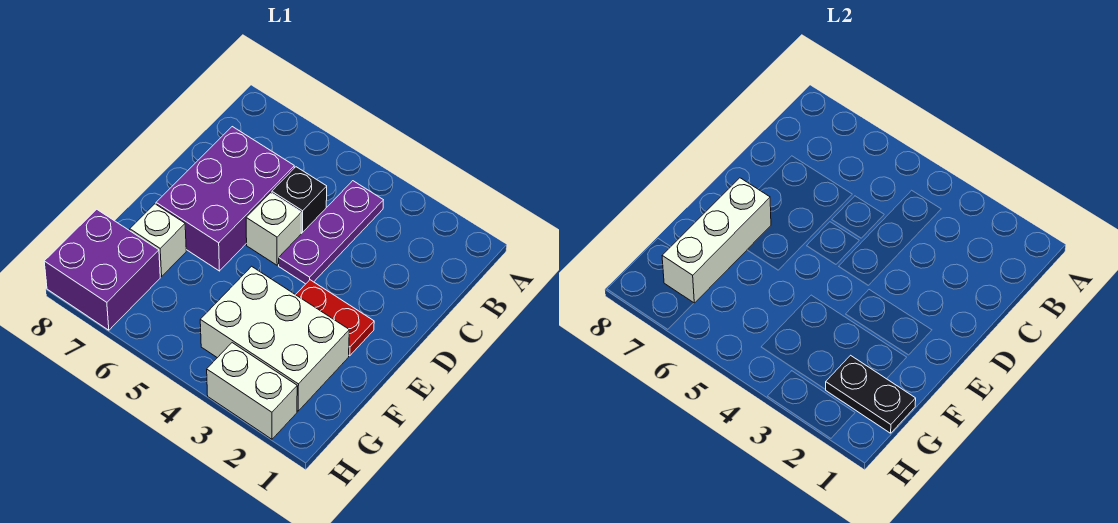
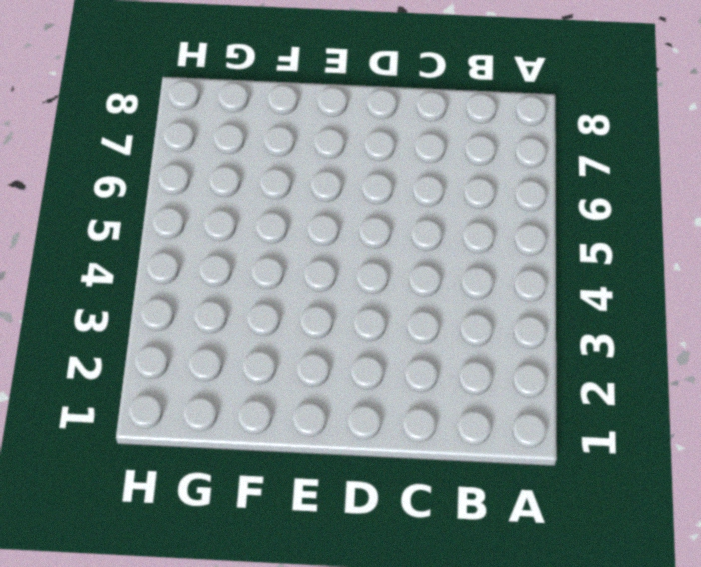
none -> purple plate B4:D4 level 1
none -> black brick C5 level 1

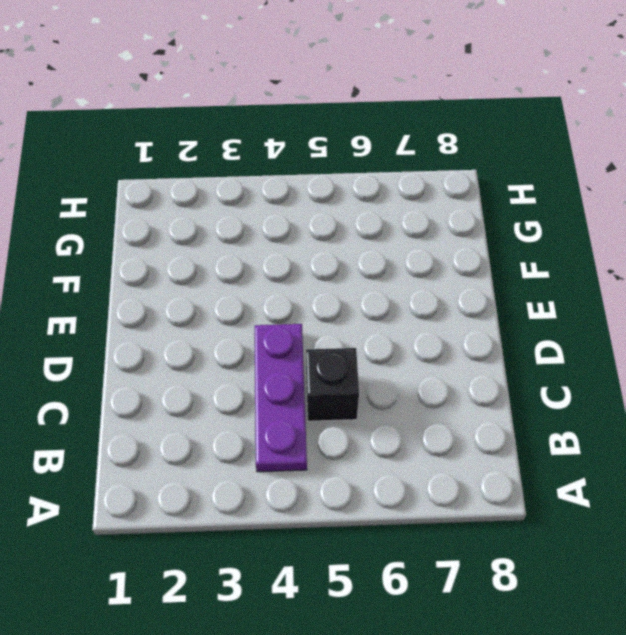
none -> purple brick C6:E7 level 1
none -> white brick D5 level 1

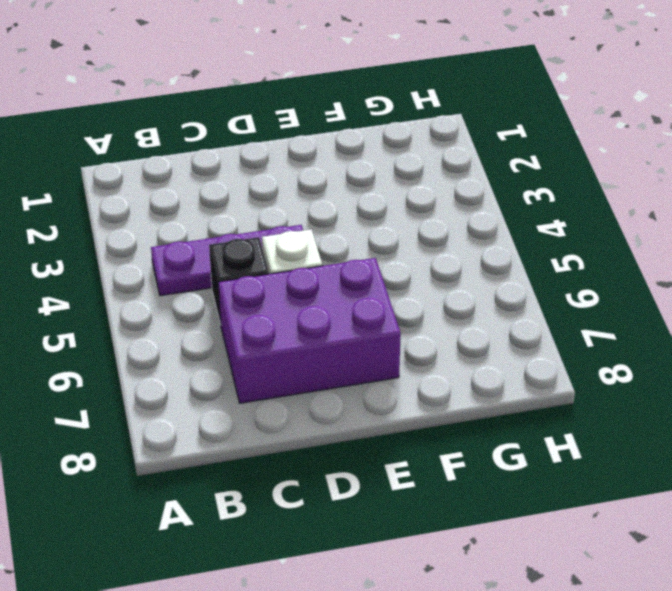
none -> red plate E2:E3 level 1
none -> white brick F2:G4 level 1

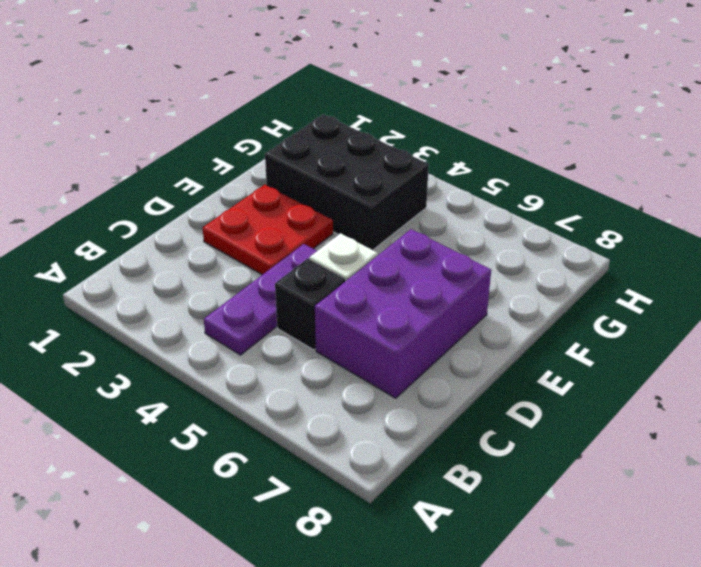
red plate D2:E3 level 1 -> red plate E2:E3 level 1
black brick F2:G4 level 1 -> white brick F2:G4 level 1
none -> white brick F7 level 1
none -> purple brick G7:H8 level 1

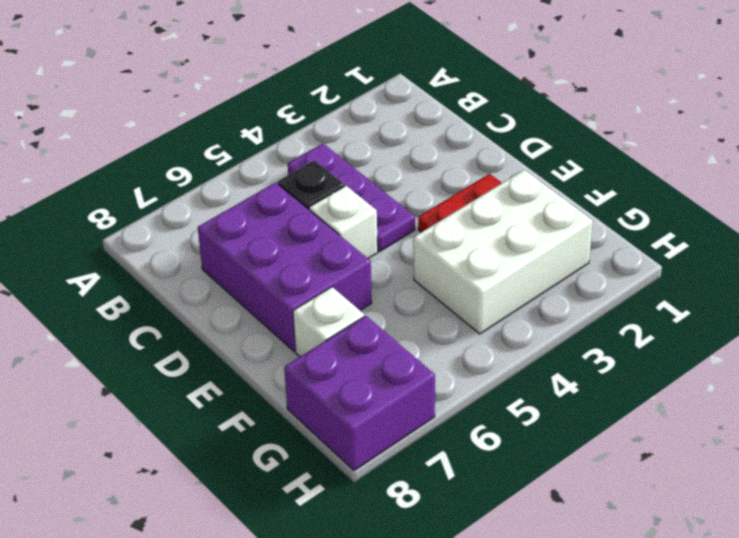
none -> white brick H2:H3 level 1
none -> white brick E7:G7 level 2

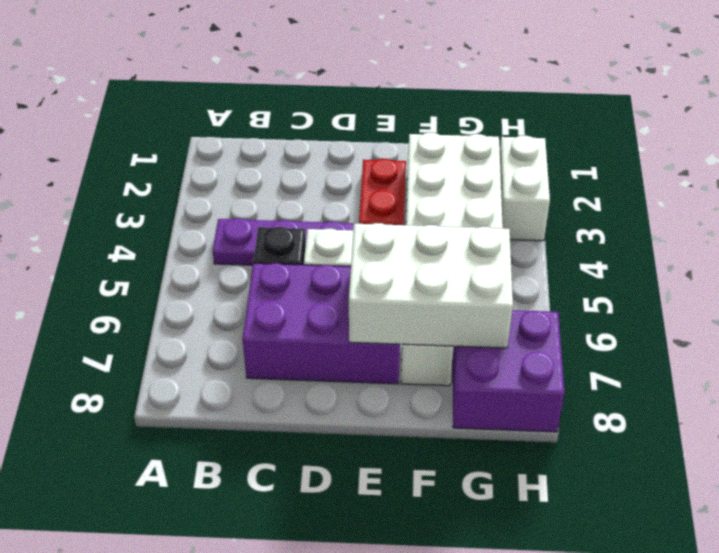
white brick E6:G7 level 2 -> white brick E7:G7 level 2
none -> black plate G1:G2 level 2

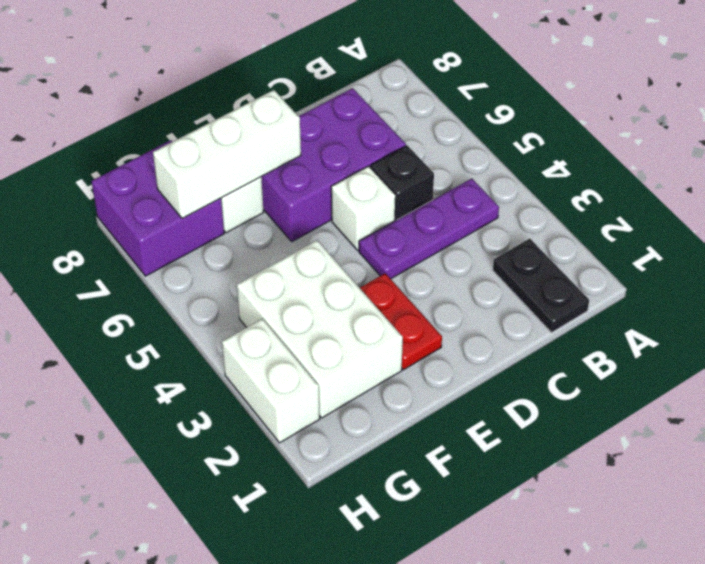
black plate B1:B2 level 1 -> black plate G1:G2 level 2

